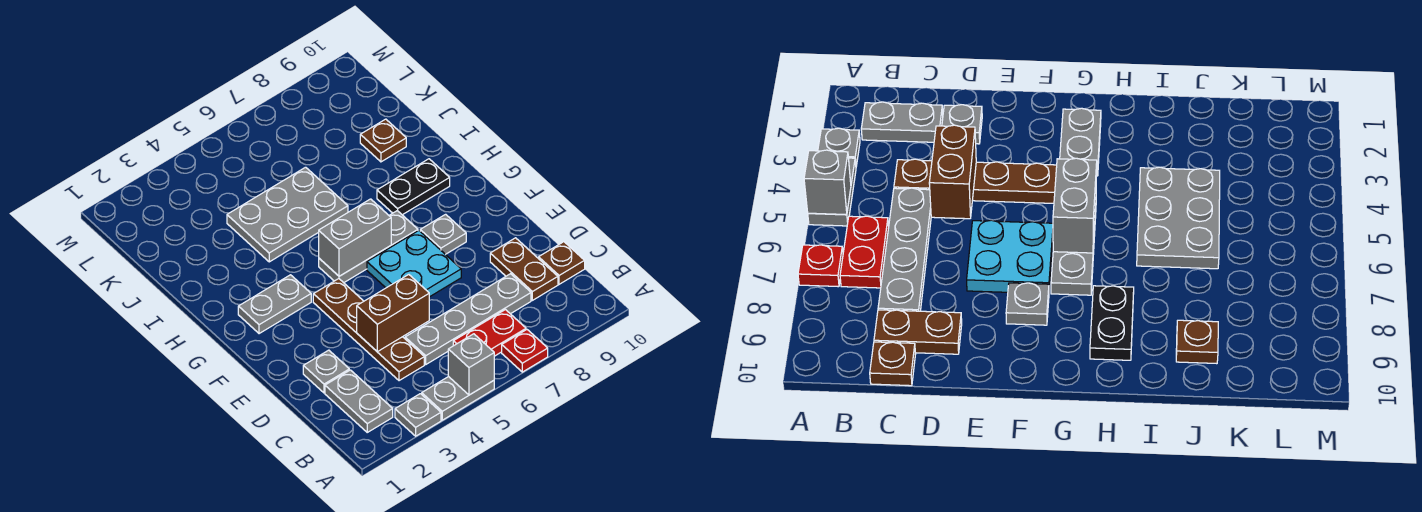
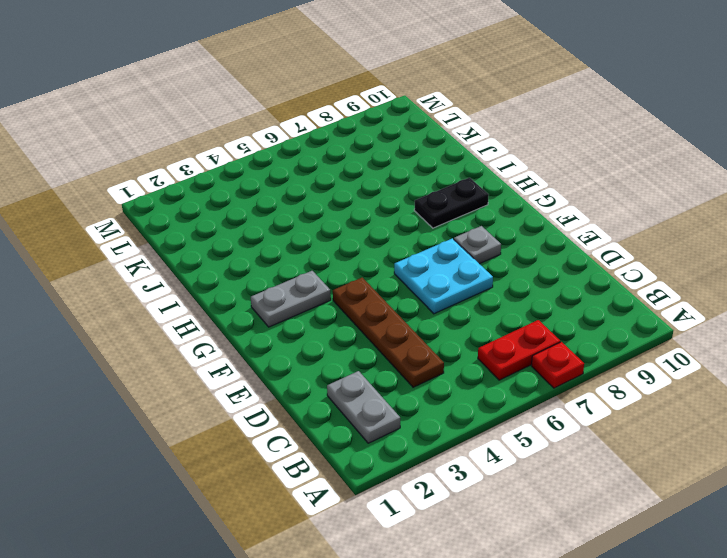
none -> grey plate A3 level 1
none -> grey plate A4:A5 level 1
none -> grey plate C5:C8 level 1

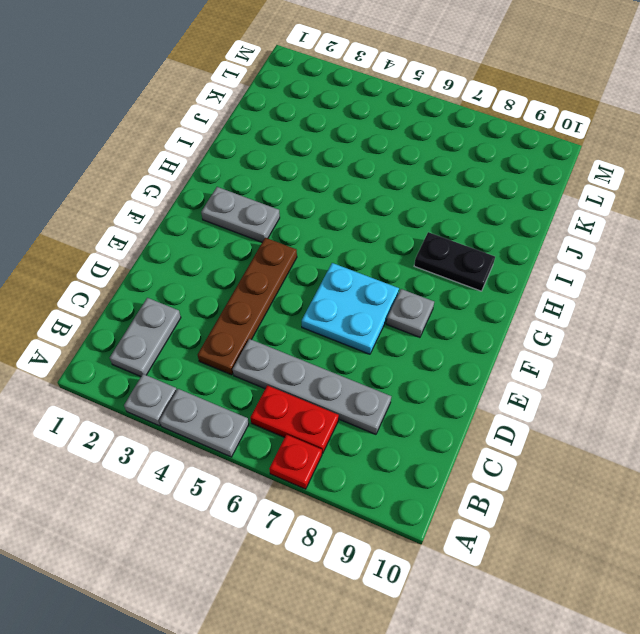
none -> brown plate C9:D9 level 1
none -> brown plate C10 level 1
none -> grey plate D2 level 1

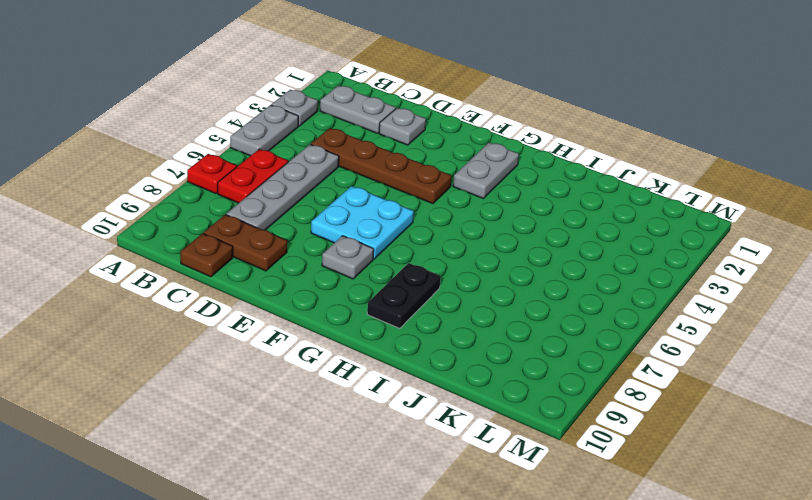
none -> grey plate G5:G7 level 1
none -> grey plate I4:J6 level 1
none -> brown plate J9 level 1

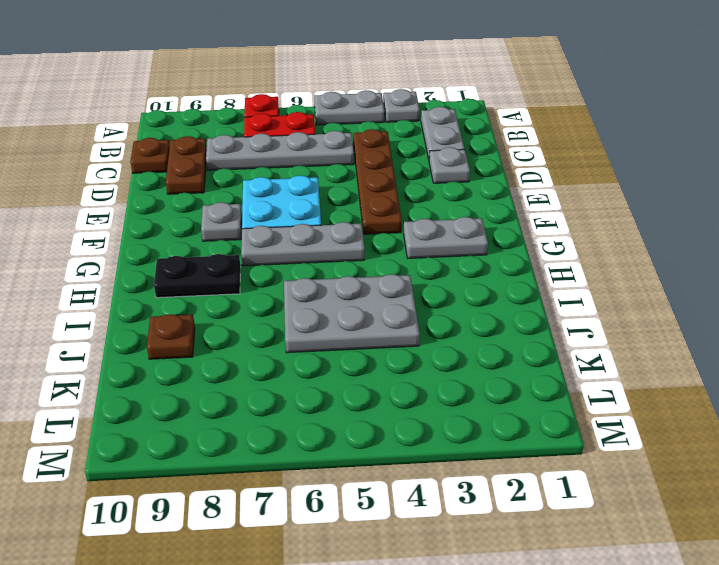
none -> grey brick A5 level 2
none -> brown brick D4:D5 level 2
none -> grey brick G5:G6 level 2

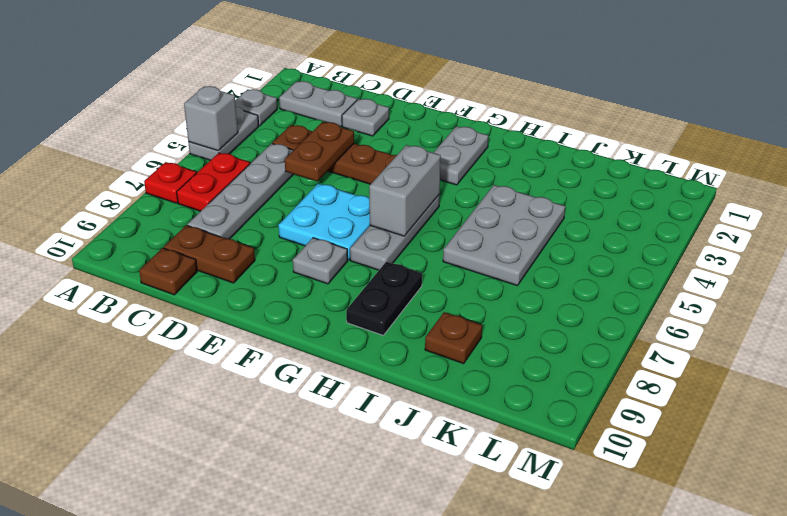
brown plate D4:D5 level 2 -> brown brick D4:D5 level 2

